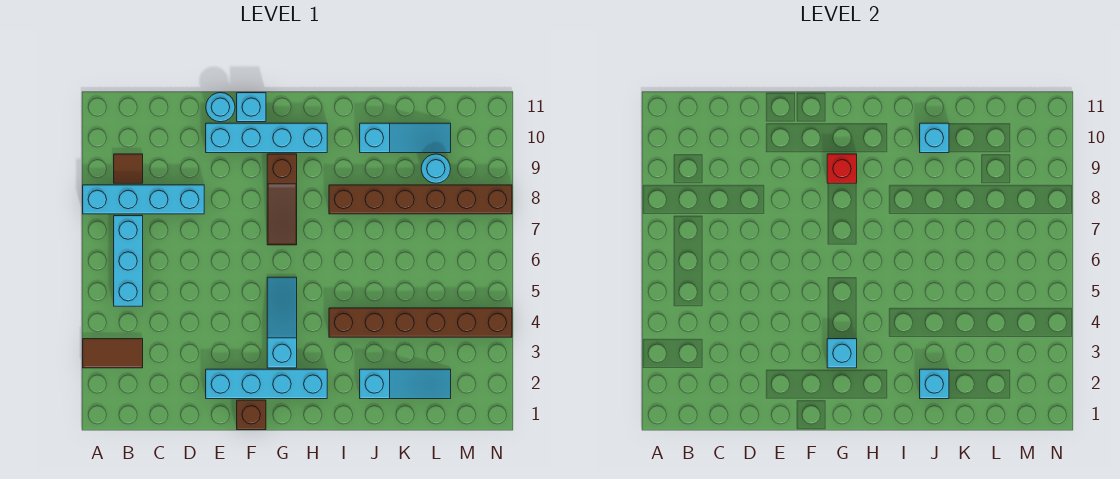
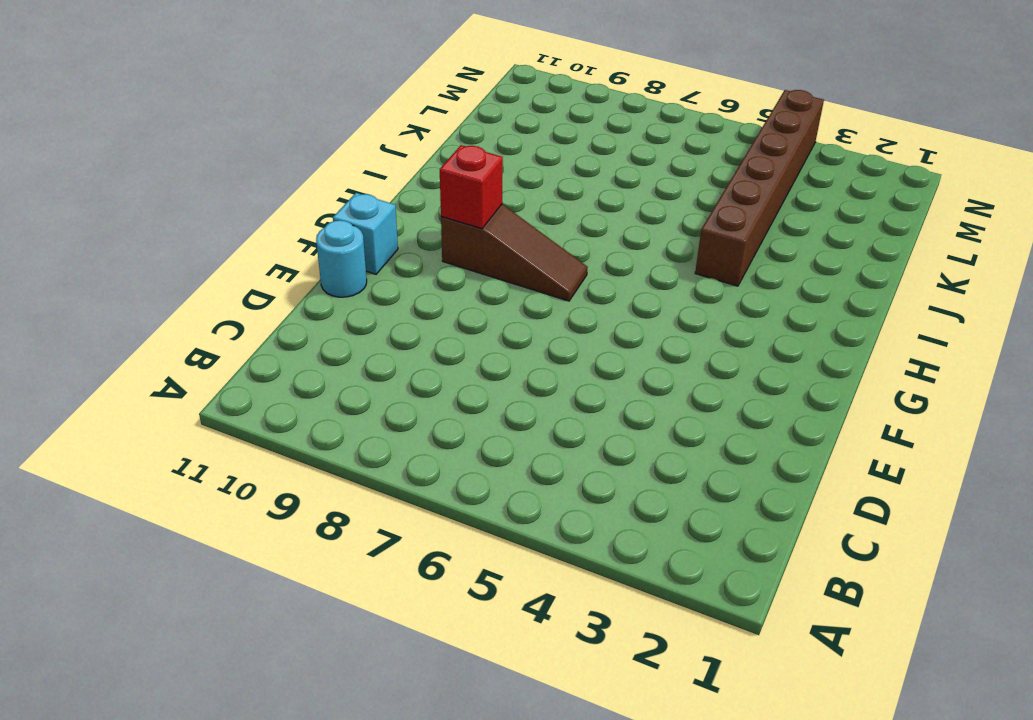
none -> brown tile A3:B3 level 1
none -> cyan brick A8:D8 level 1
none -> cyan brick B5:B7 level 1

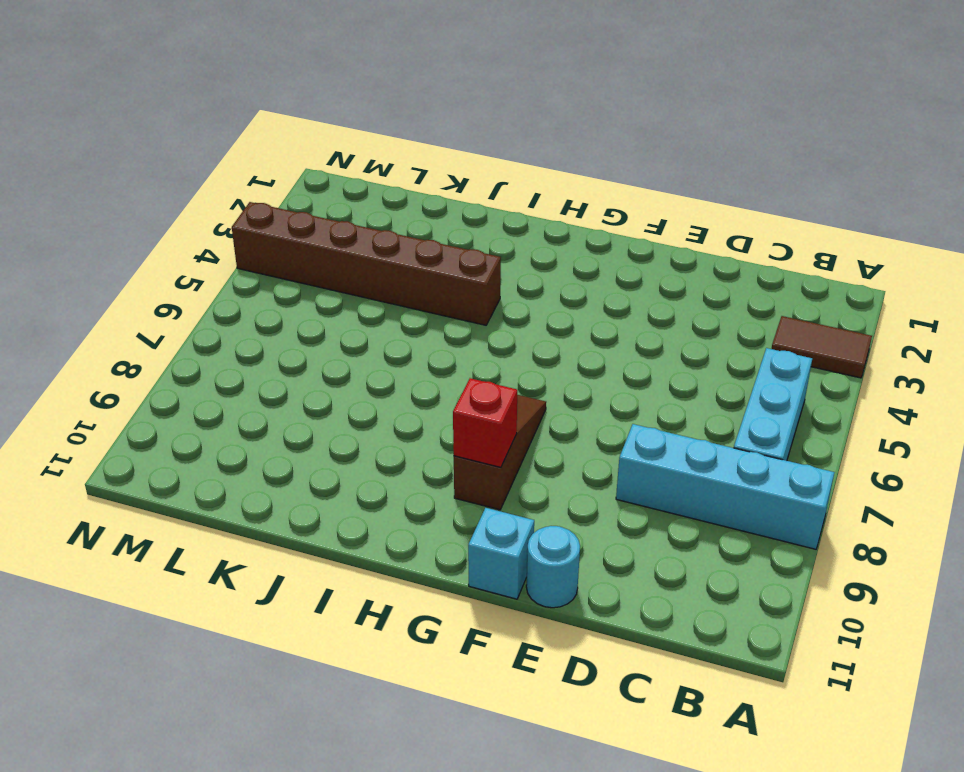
none -> brown tile B9 level 1
none -> cyan brick E2:H2 level 1
none -> cyan brick E10:H10 level 1

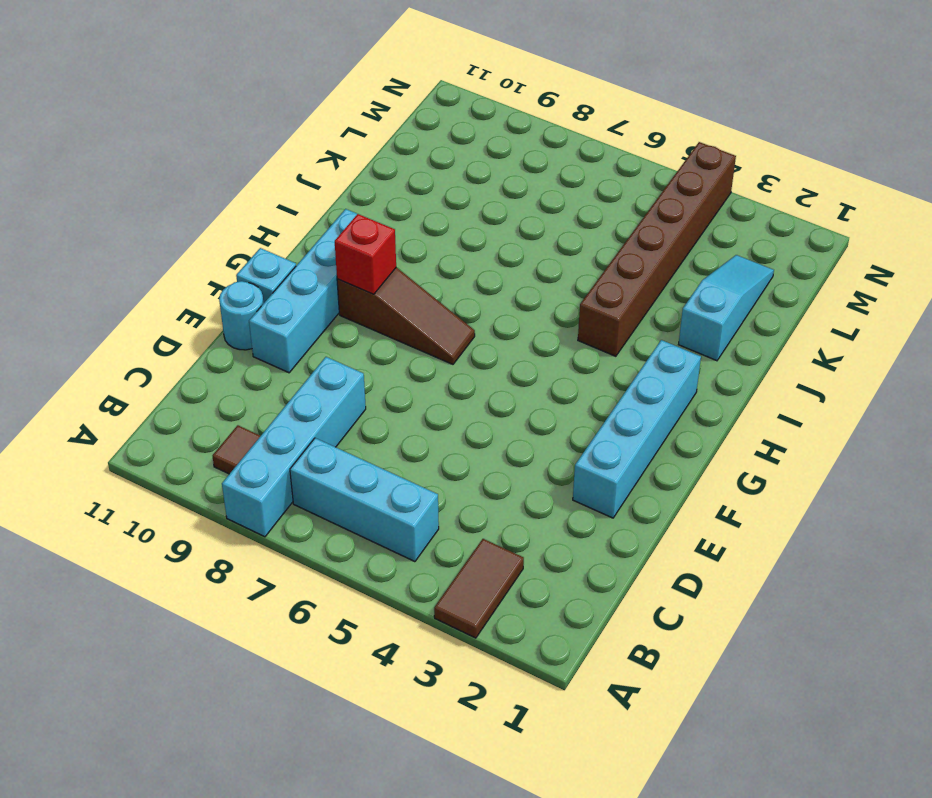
none -> brown brick F1 level 1
none -> cyan slope G3:G5 level 1 top 3
none -> brown brick I8:N8 level 1

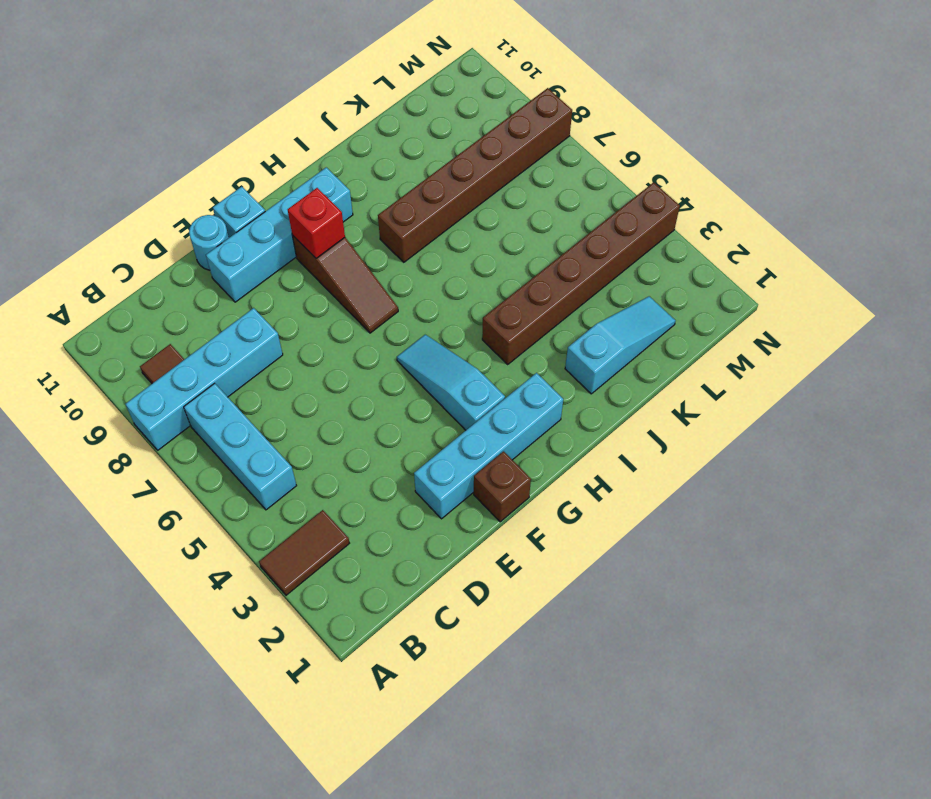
none -> cyan slope J10:L10 level 1 top J
none -> cyan round brick L9 level 1
none -> cyan brick G3 level 2

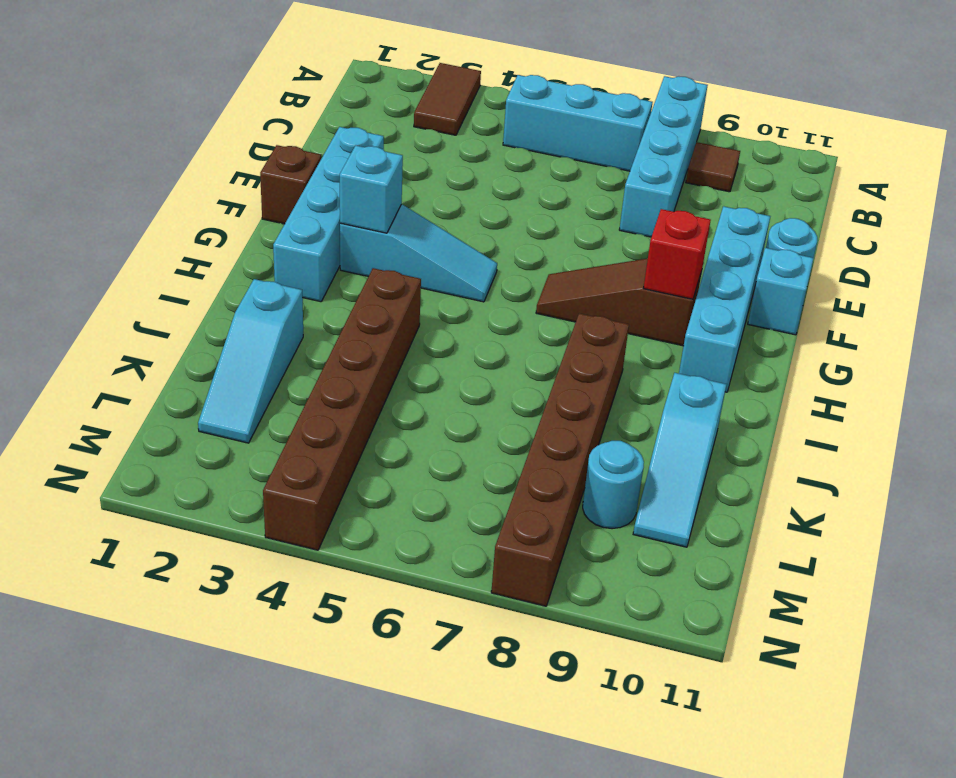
none -> cyan brick J2 level 2
none -> cyan brick J10 level 2

